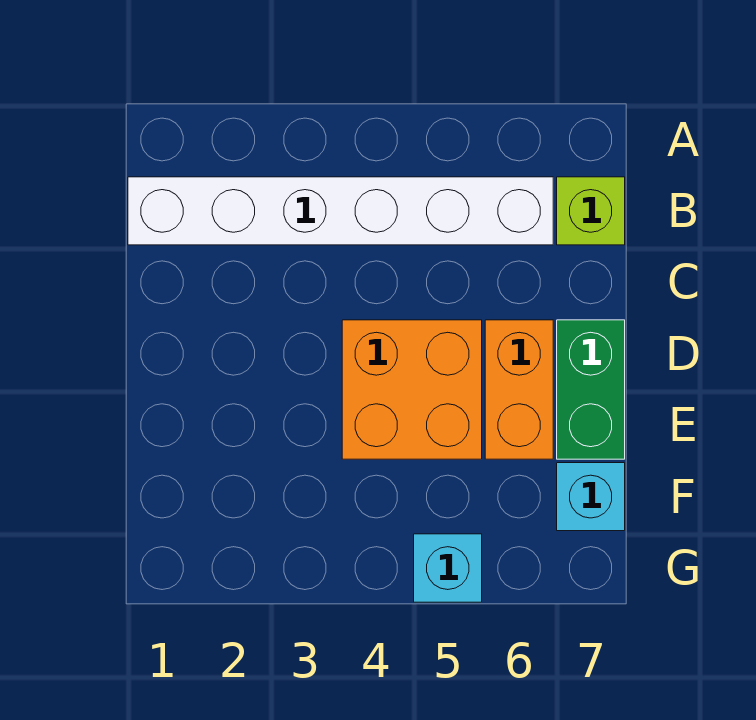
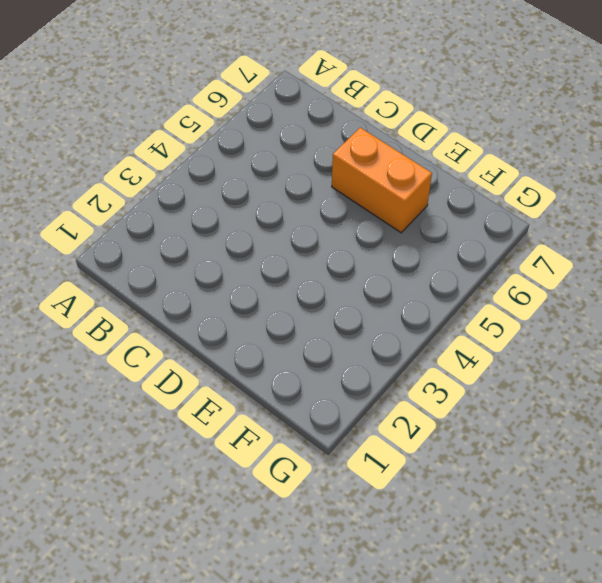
none -> white brick B1:B6 level 1
none -> lime brick B7 level 1

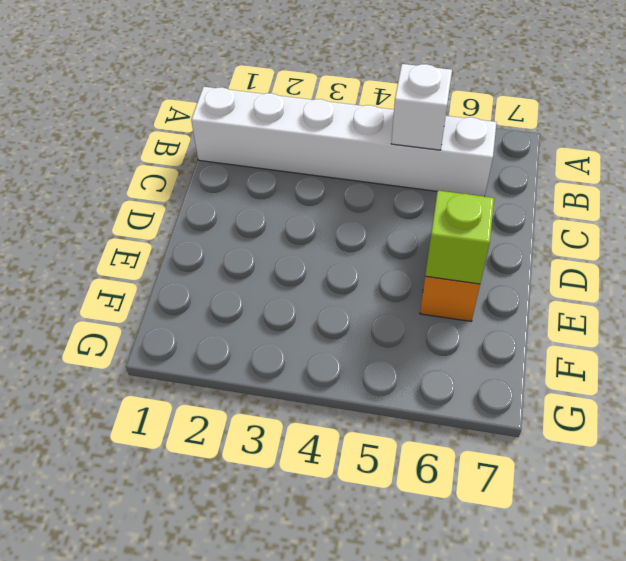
white brick B5 level 2 -> none
lime brick E6 level 2 -> lime brick B7 level 1
none -> orange brick D4:E5 level 1
none -> green brick D7:E7 level 1

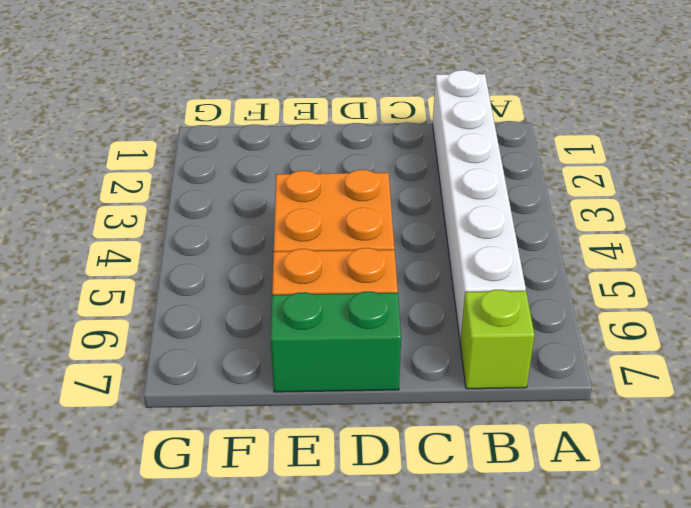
none -> cyan brick F7 level 1
none -> cyan brick G5 level 1

